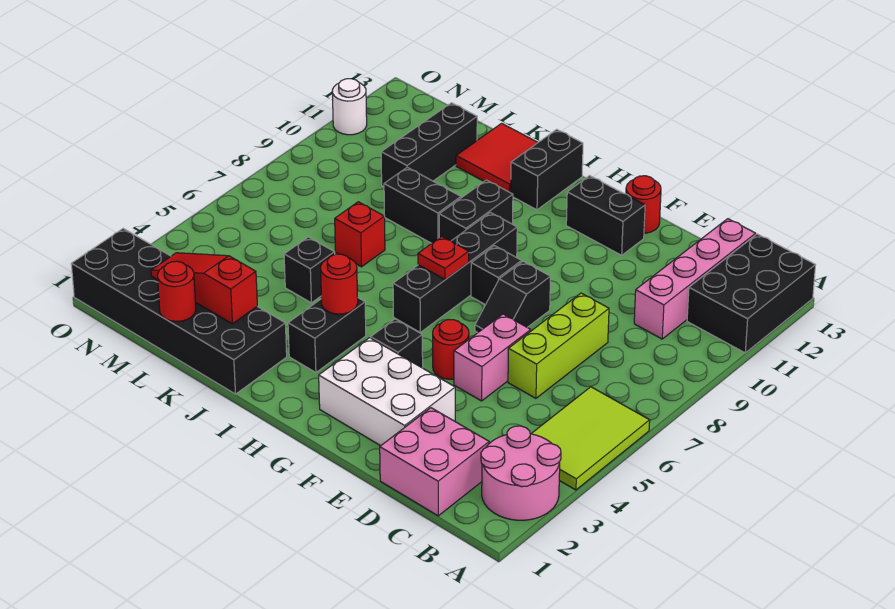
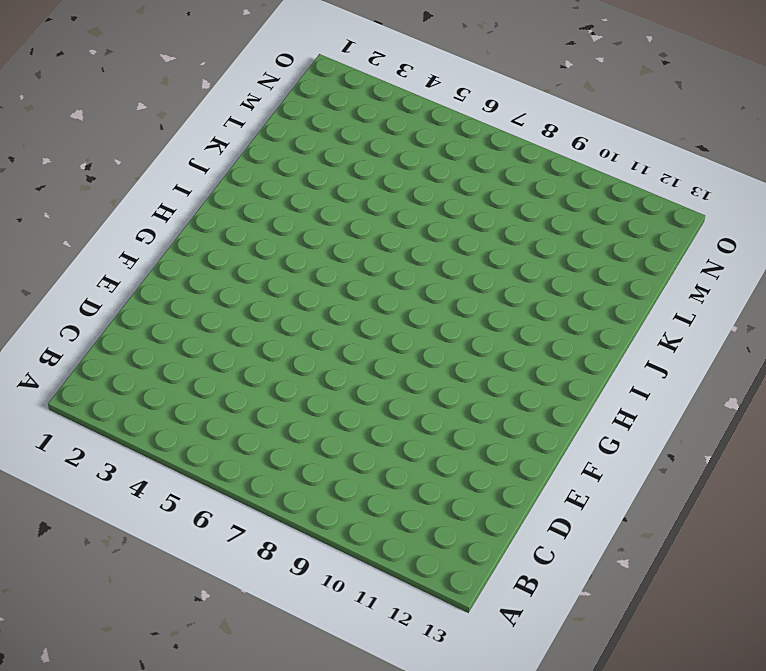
none -> pink round brick A2:B3 level 1
none -> lime tile A4:B6 level 1
none -> black brick A11:B13 level 1

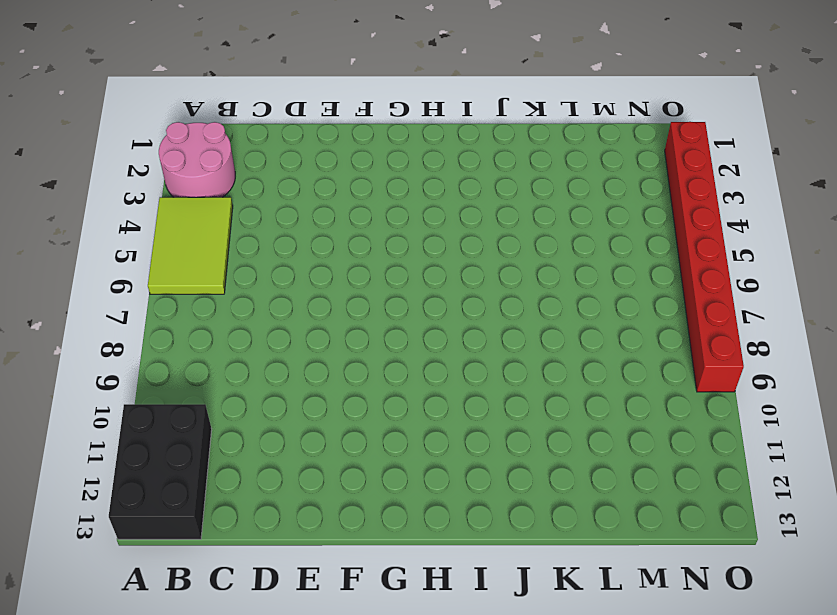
red brick O2:O9 level 1 -> black brick J1:O2 level 1
none -> pink brick C1:D2 level 1
none -> pink brick C10:C13 level 1
none -> lime brick D6:D8 level 1

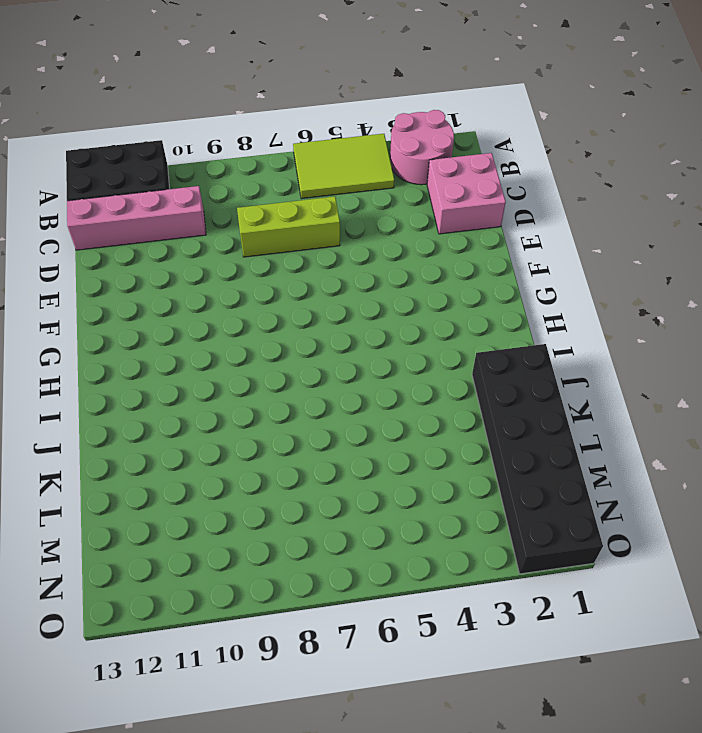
none -> white brick E2:G3 level 1
none -> pink brick E5:E6 level 1
none -> red round brick F5 level 1

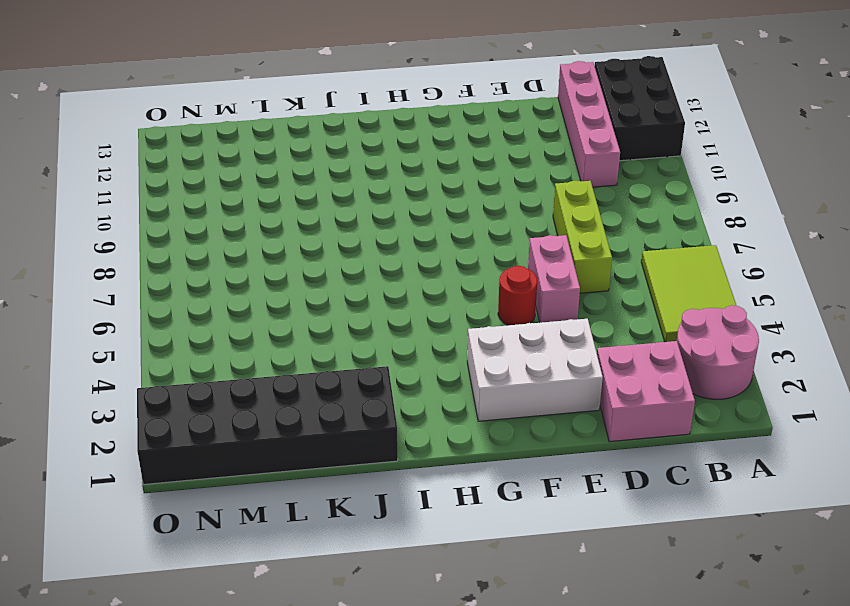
none -> black slope F7:F8 level 1 top 8
none -> black brick F12:G12 level 1
none -> red round brick F13 level 1

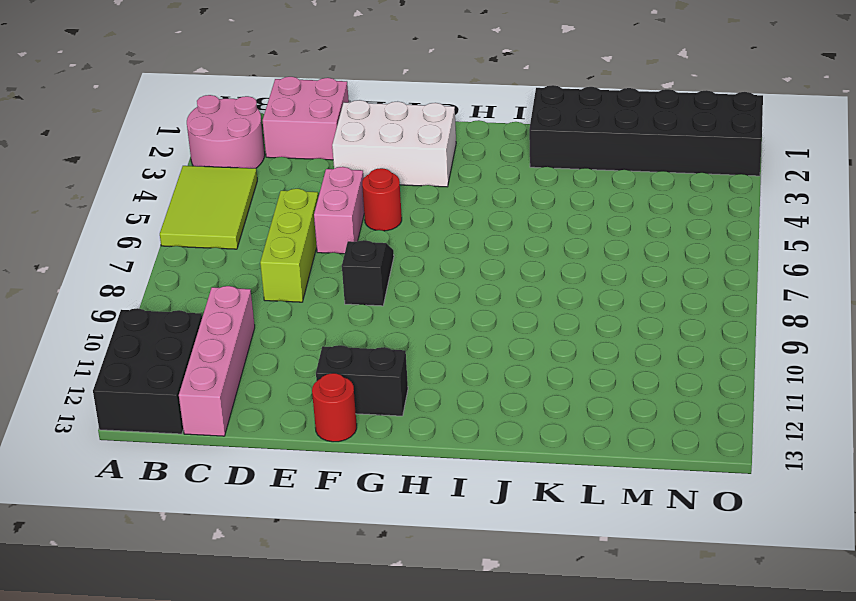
none -> black brick G4 level 1
none -> black brick G8 level 1
none -> black brick H6:H9 level 1

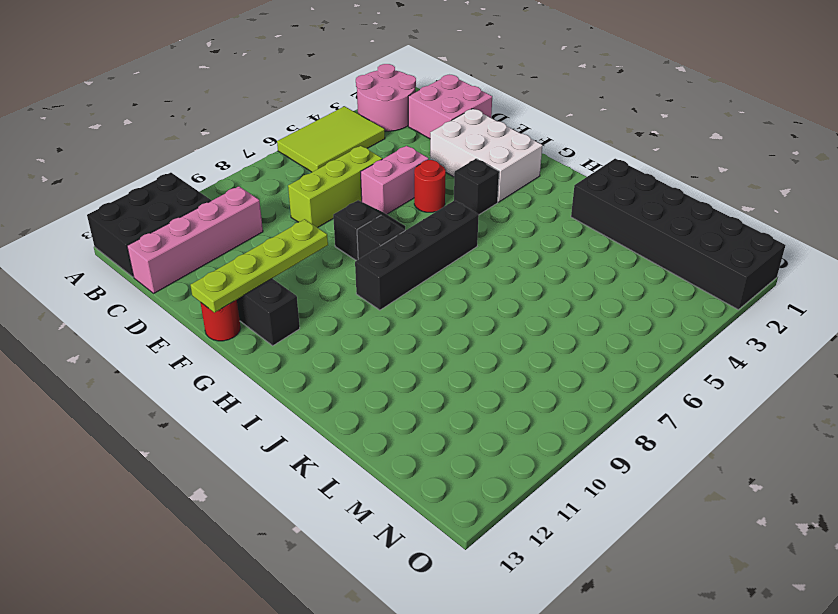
lime plate F10:F13 level 2 -> none
none -> black brick I3:I4 level 1
none -> black brick I9:I10 level 1
none -> black brick I12:I13 level 1

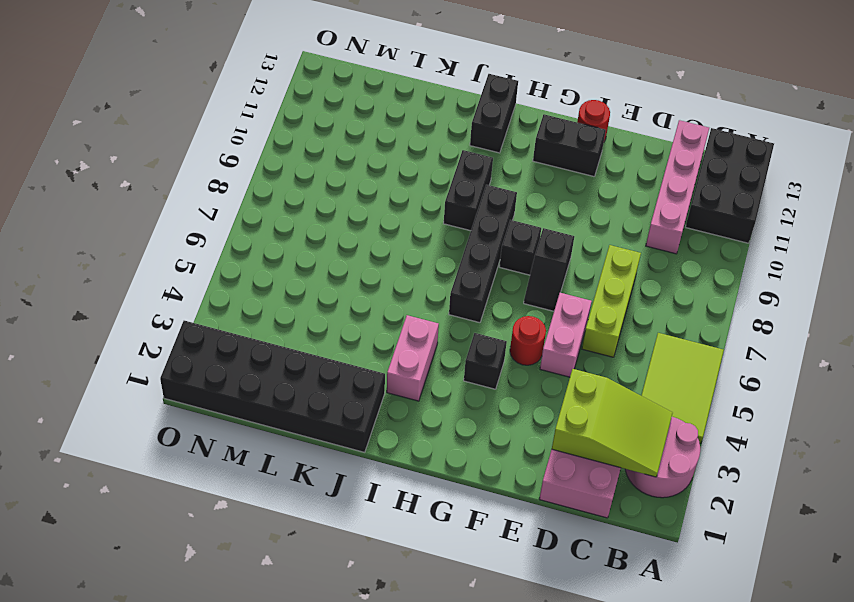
lime slope B2:D3 level 2 top D -> none
pink brick I3:I4 level 1 -> black brick I3:I4 level 1
none -> white brick E2:G3 level 1
none -> black brick J9:K9 level 1
none -> red tile J12:K13 level 1

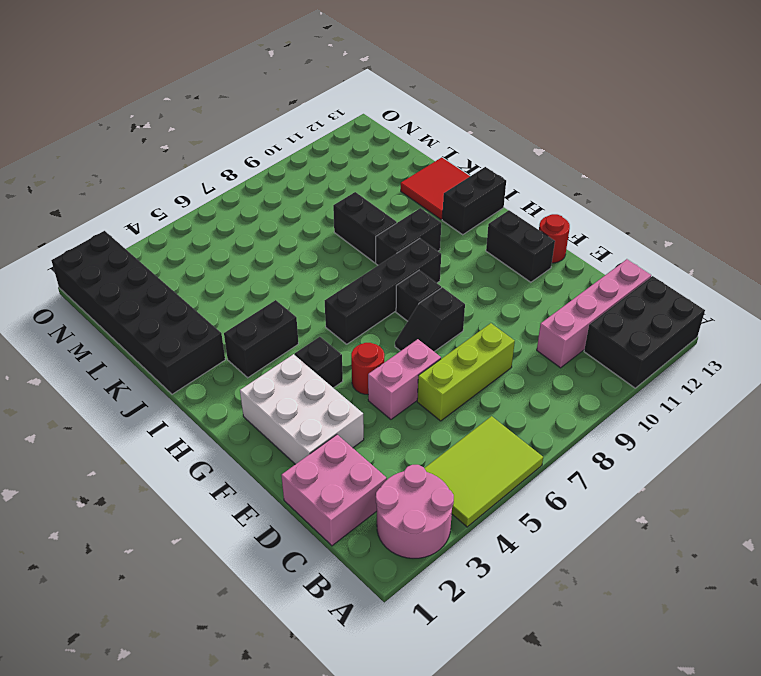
none -> black brick K5 level 1
none -> red brick K7 level 1
none -> black brick L10:L12 level 1

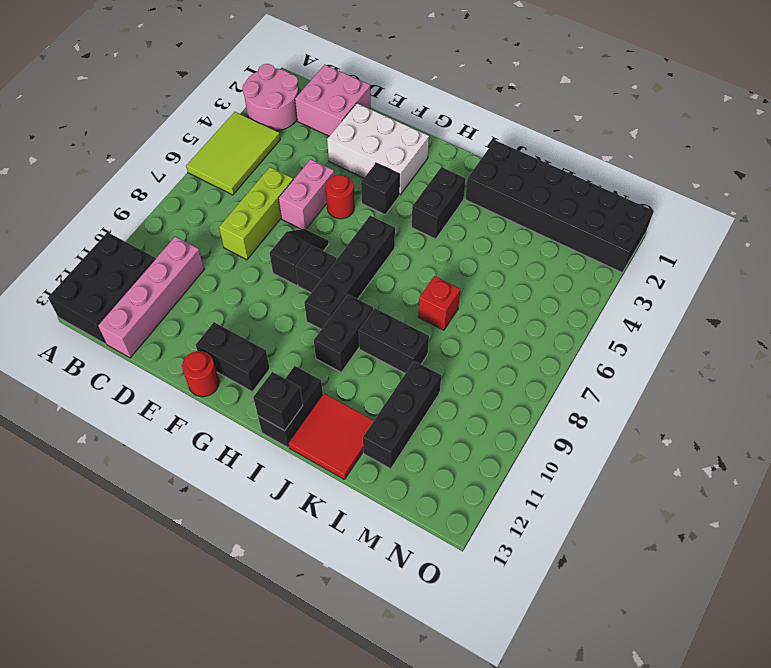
black brick I13 level 2 -> black brick K5 level 1
none -> white round brick O11 level 1
none -> red plate H7 level 2
none -> red round brick I4 level 2

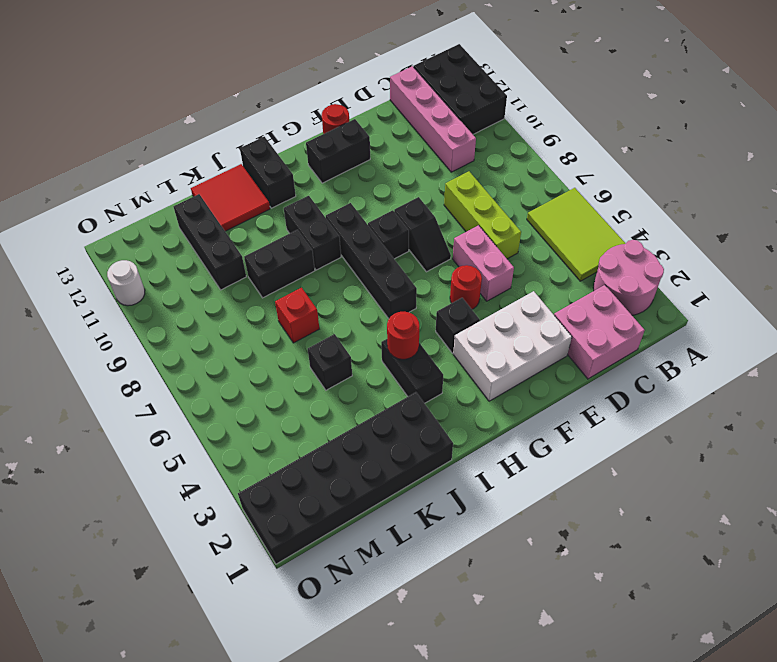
none -> red plate H7 level 2
none -> red slope K2:M2 level 2 top K
none -> red round brick L1 level 2

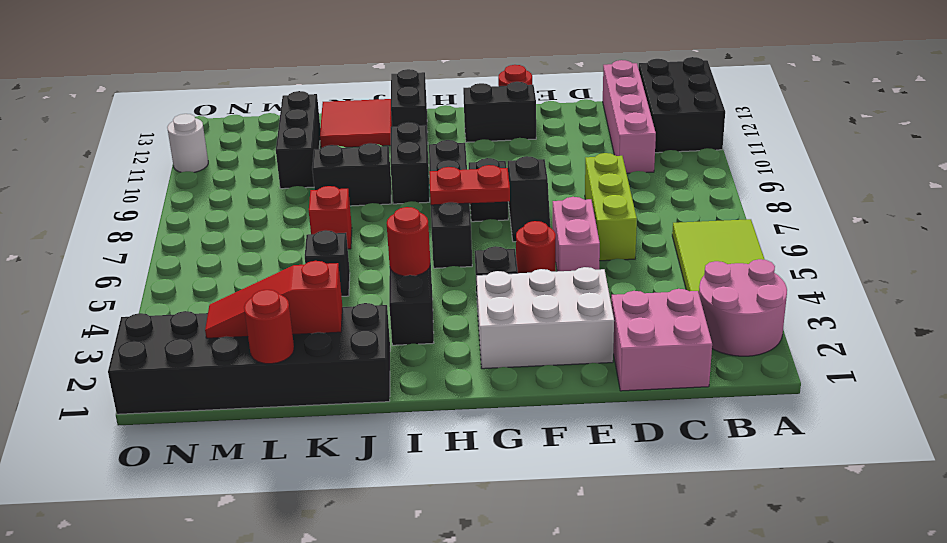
red plate G7:H7 level 2 -> red plate H7 level 2

